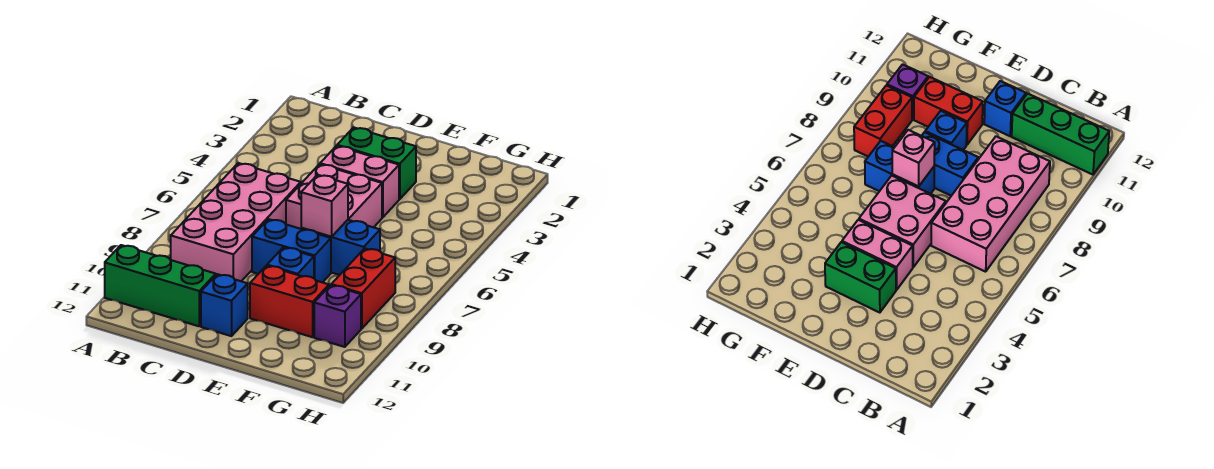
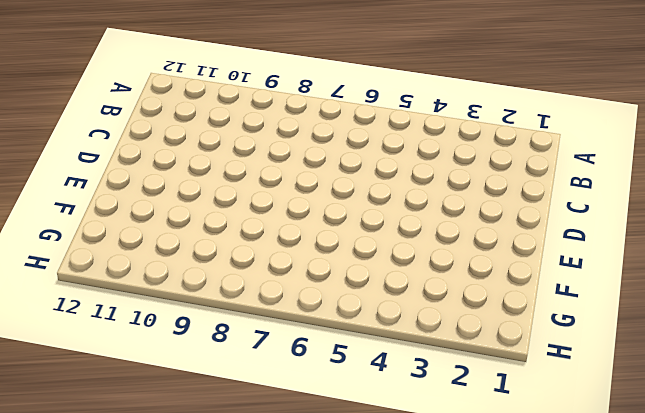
none -> green brick A11:C11 level 1
none -> pink brick B6:C9 level 1
none -> green brick D3:E3 level 1

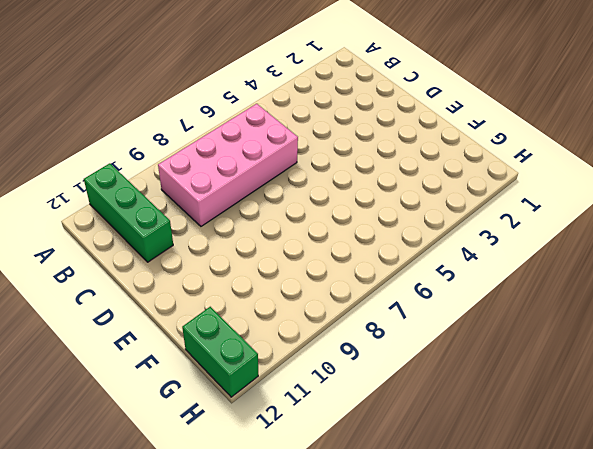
green brick G12:H12 level 1 -> green brick D3:E3 level 1
none -> pink brick D4:E4 level 1
none -> pink brick D5:E6 level 1
none -> blue brick D8:E8 level 1

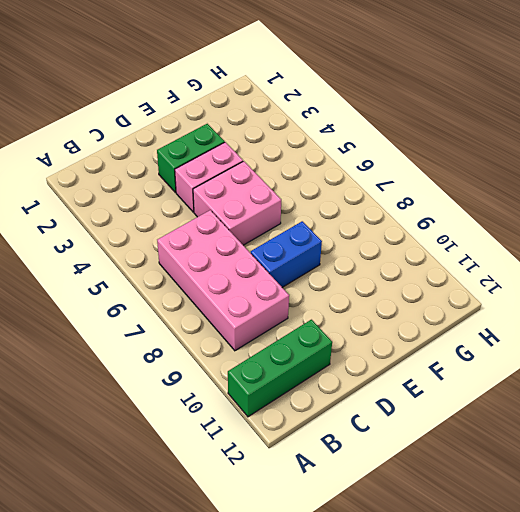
none -> blue brick D11 level 1
none -> blue brick E7:F7 level 1
none -> blue brick E9 level 1

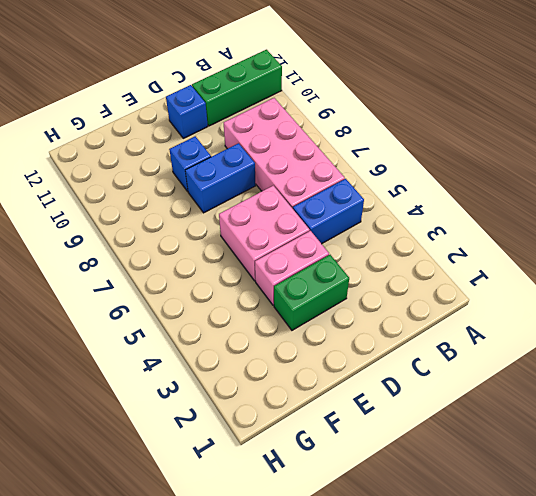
blue brick B5:C5 level 1 -> blue brick E7:F7 level 1
none -> red brick E10:F10 level 1
none -> red brick G8:G9 level 1
none -> purple brick G10 level 1

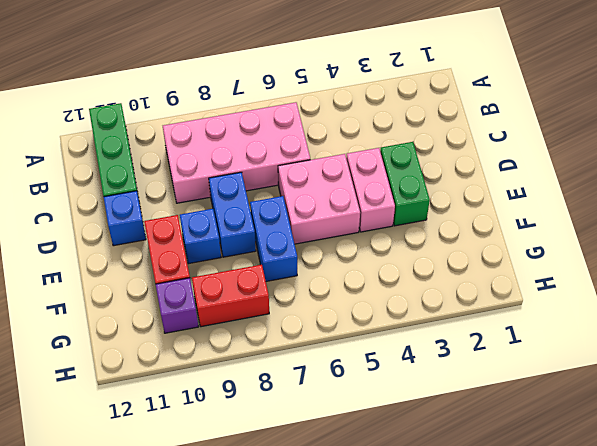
none -> pink brick E7 level 2

